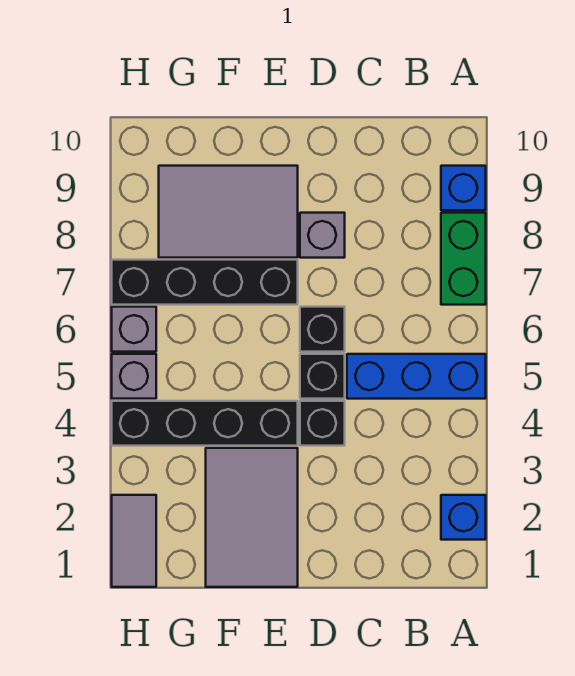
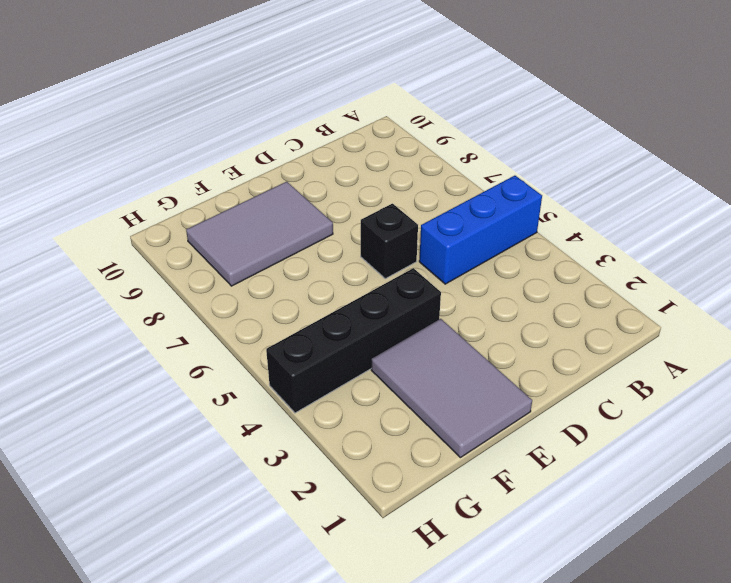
none -> blue brick A2 level 1
none -> green brick A7:A8 level 1
none -> blue brick A9 level 1

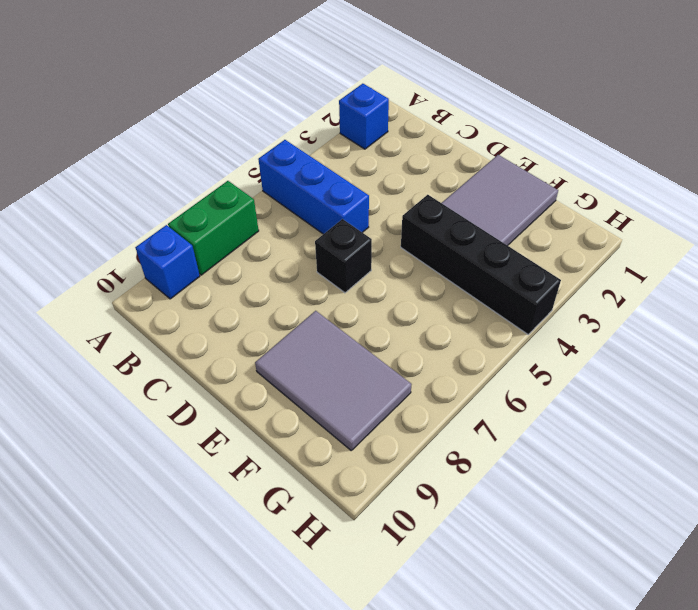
none -> black brick D4 level 1
none -> black brick D5 level 1
none -> grey brick D8 level 1

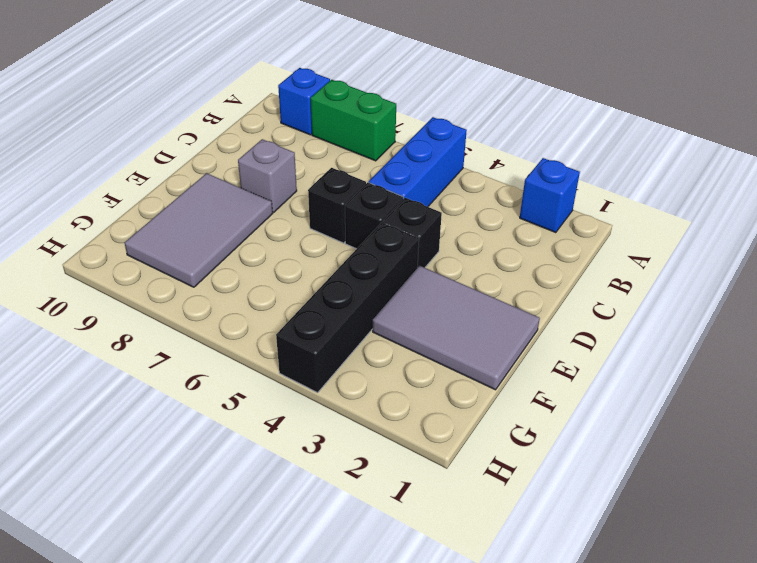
none -> black brick E7:H7 level 1
none -> grey tile H1:H2 level 1
none -> grey brick H5 level 1

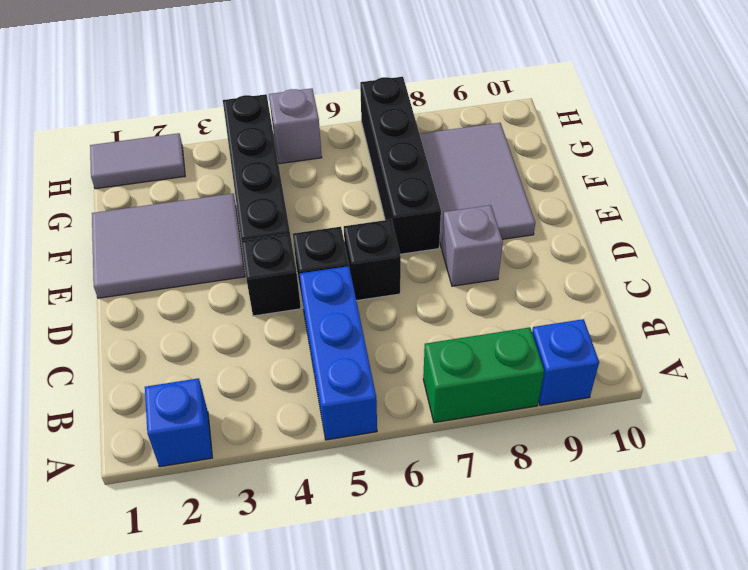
none -> grey brick H6 level 1

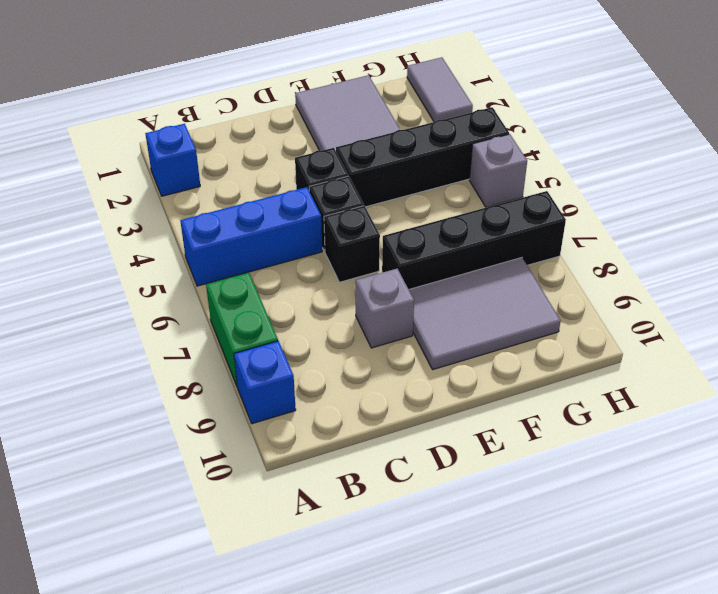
none -> grey brick H6 level 1

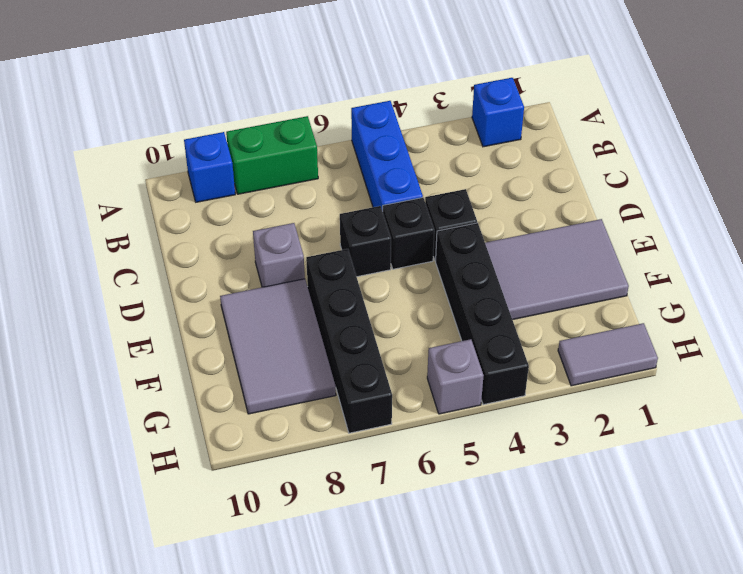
none -> grey brick H6 level 1

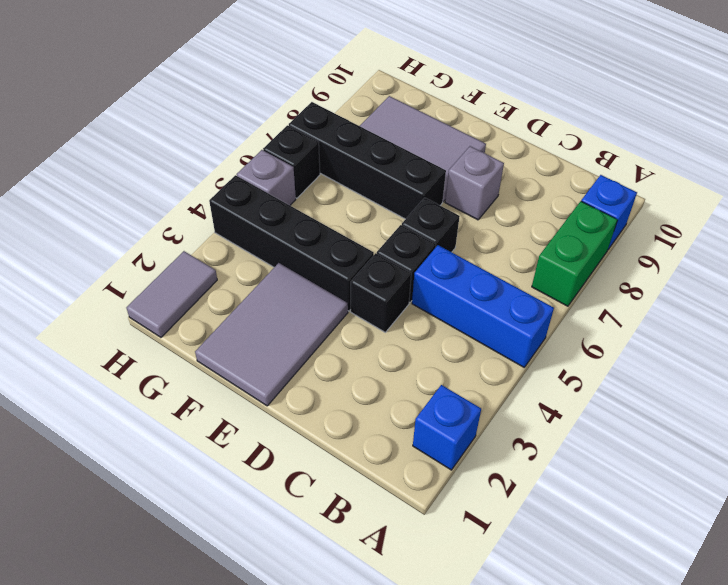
black brick H6 level 1 -> grey brick H6 level 1

